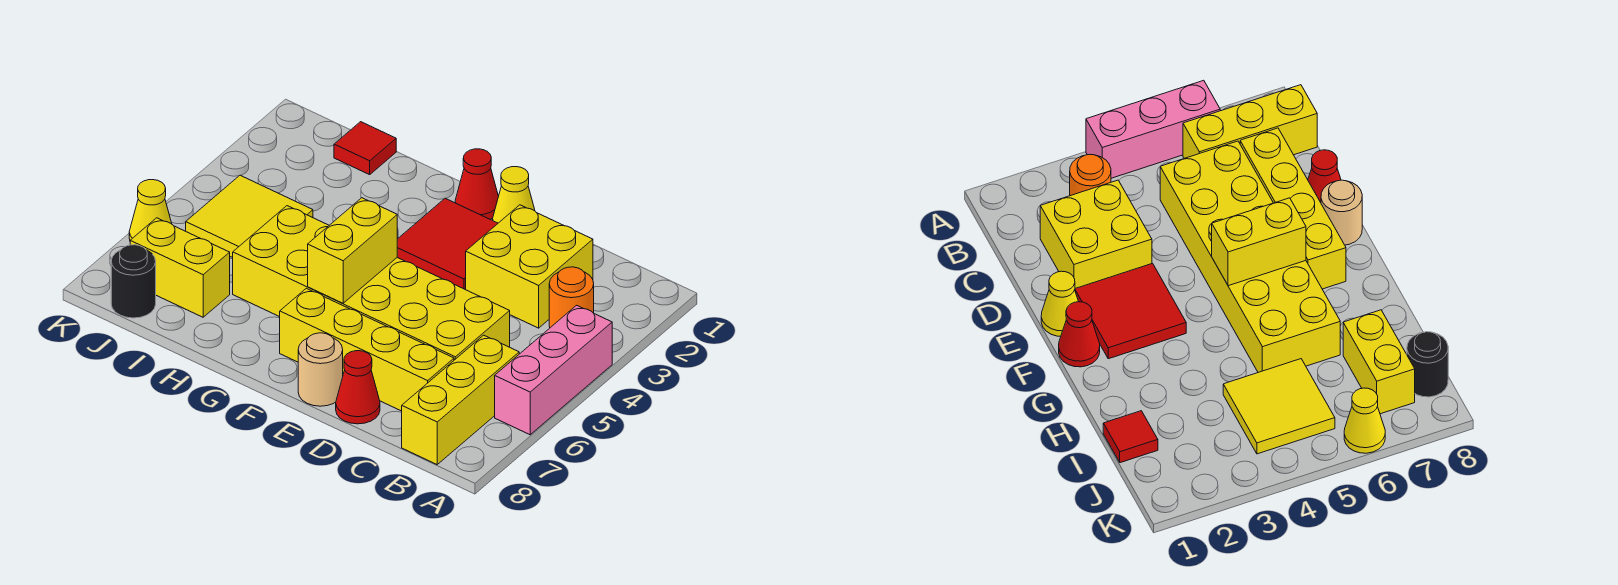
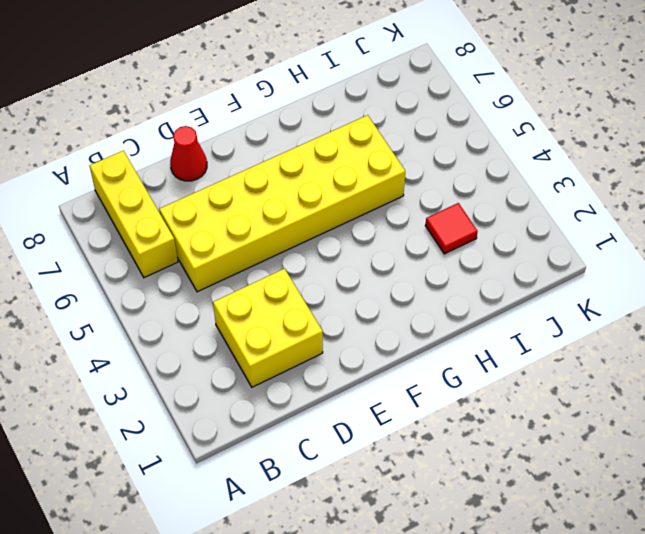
red tile I3 level 1 -> red tile I1 level 1
none -> pink brick A4:A6 level 1
none -> orange round brick B3 level 1
none -> yellow brick C7:F7 level 1

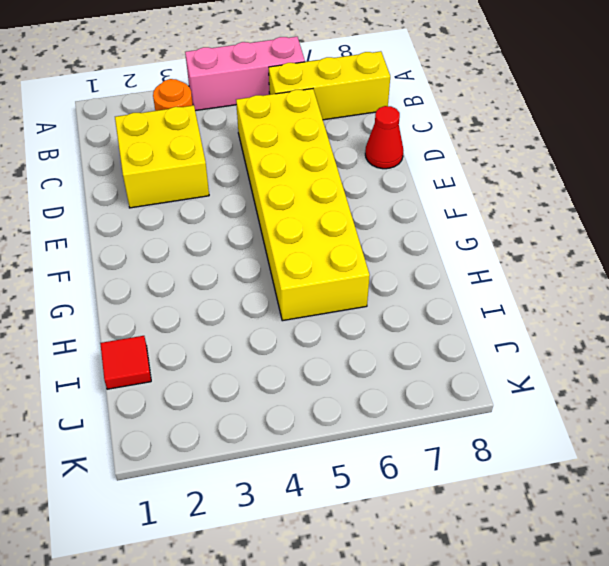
none -> yellow brick C7:F7 level 1
none -> yellow cone E1 level 1
none -> red tile E2:F3 level 1

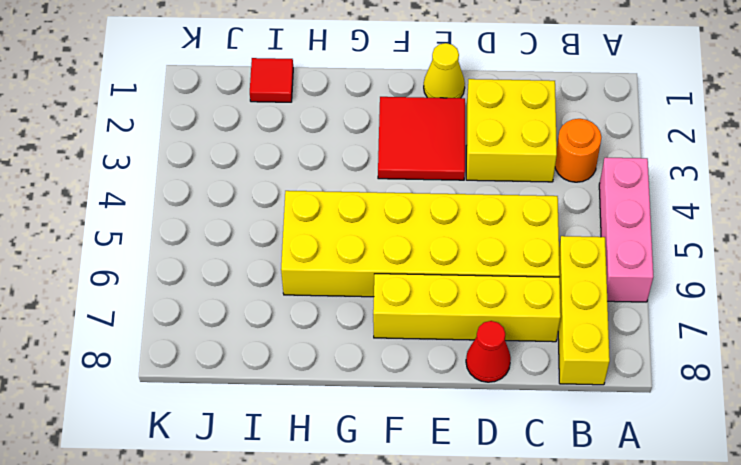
none -> tan round brick E8 level 1
none -> red cone F1 level 1
none -> yellow tile I4:J5 level 1

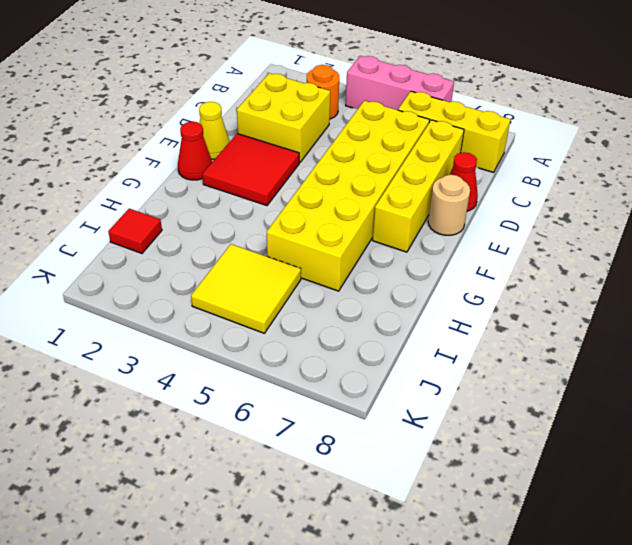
none -> yellow brick I7:J7 level 1
none -> black round brick J8 level 1
none -> yellow cone K6 level 1

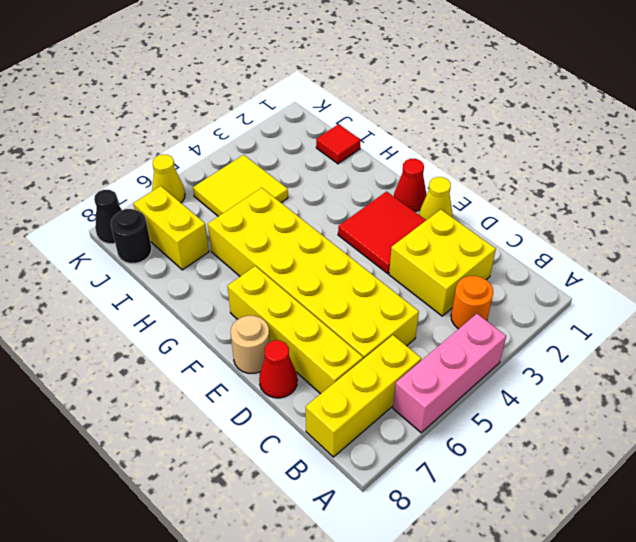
black cone K8 level 1 -> none
none -> yellow brick F5:F6 level 2

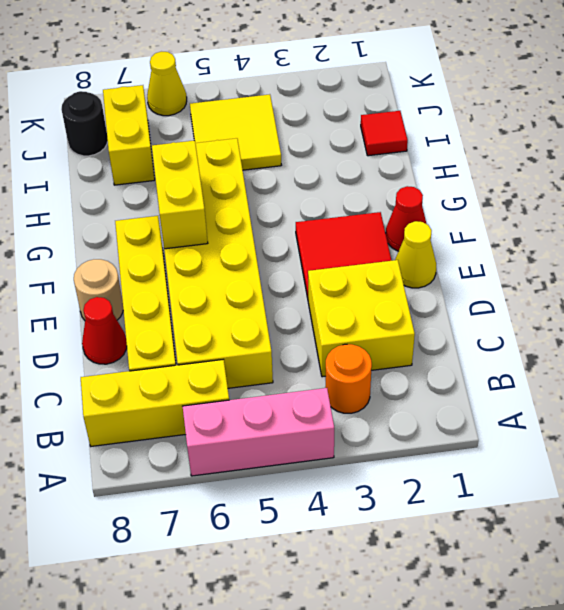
yellow brick F6:G6 level 2 -> yellow brick F5:F6 level 2

